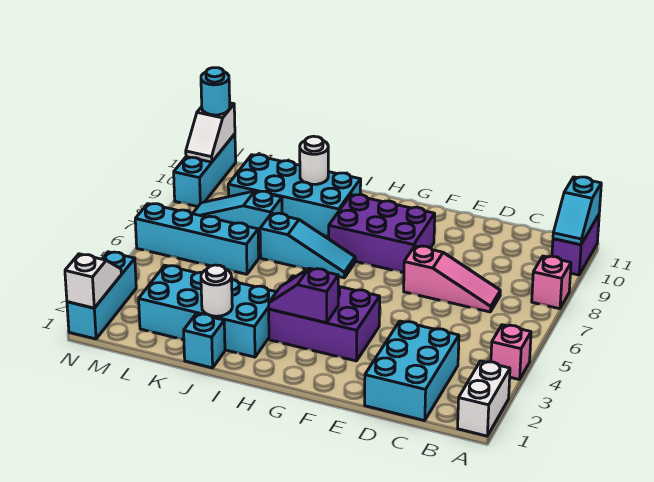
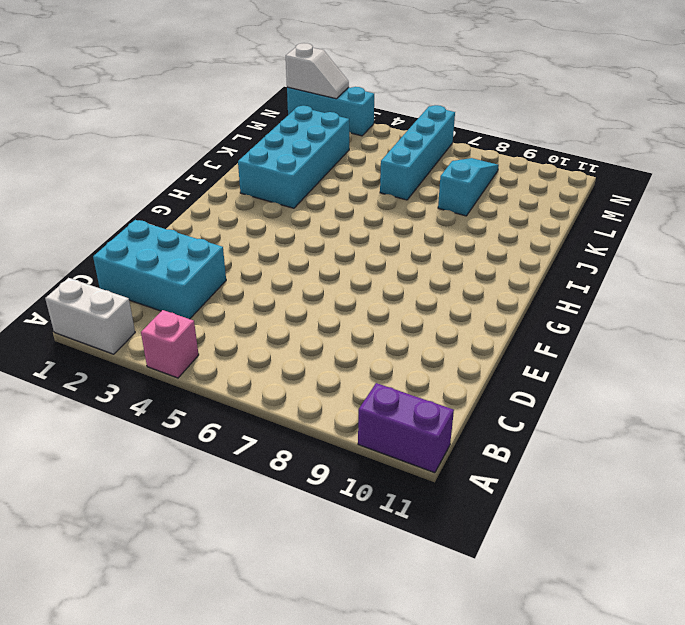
none -> pink brick A8 level 1
none -> pink slope C7:E7 level 1 top E
none -> purple brick F3:H4 level 1

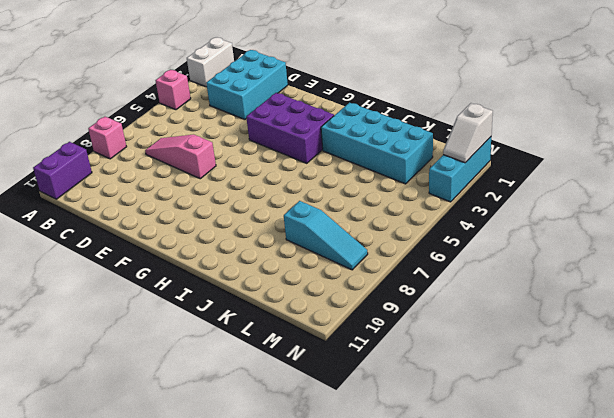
none -> purple brick F8:H9 level 1
none -> cyan slope H7:J7 level 1 top J
none -> cyan brick I9:L10 level 1

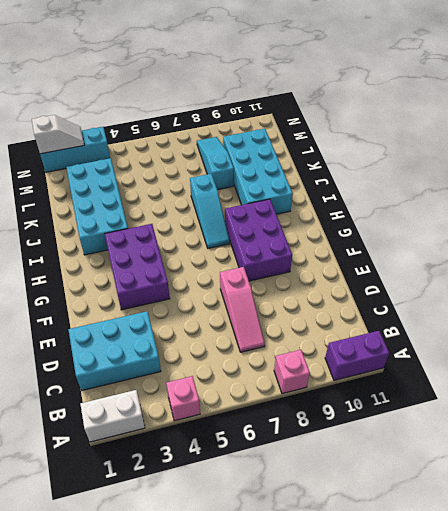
none -> cyan brick J1 level 1
none -> cyan brick K6:N6 level 1
none -> cyan brick N9:N11 level 1

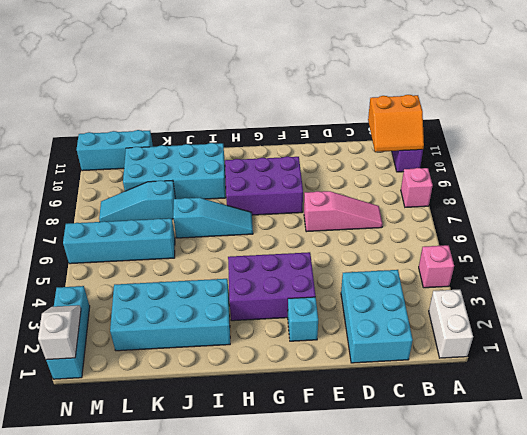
orange slope A10:B11 level 2 top 11 -> cyan slope A10:A11 level 2 top 11
cyan brick F2 level 1 -> cyan brick J1 level 1
cyan brick L11:N11 level 1 -> cyan brick N9:N11 level 1
none -> purple slope G3:H3 level 2 top G
none -> white round brick J2 level 2
none -> white round brick J10 level 2

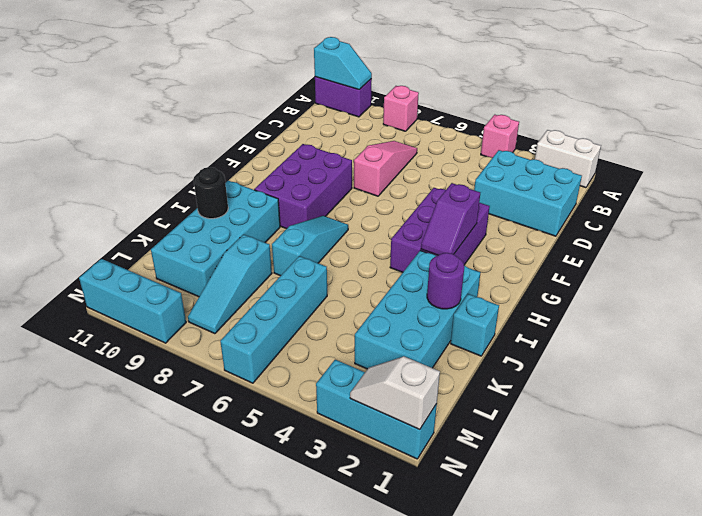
purple round brick J2 level 2 -> white round brick J2 level 2
black round brick J10 level 2 -> white round brick J10 level 2
none -> white slope N10:N11 level 2 top 11
none -> cyan round brick N11 level 3

